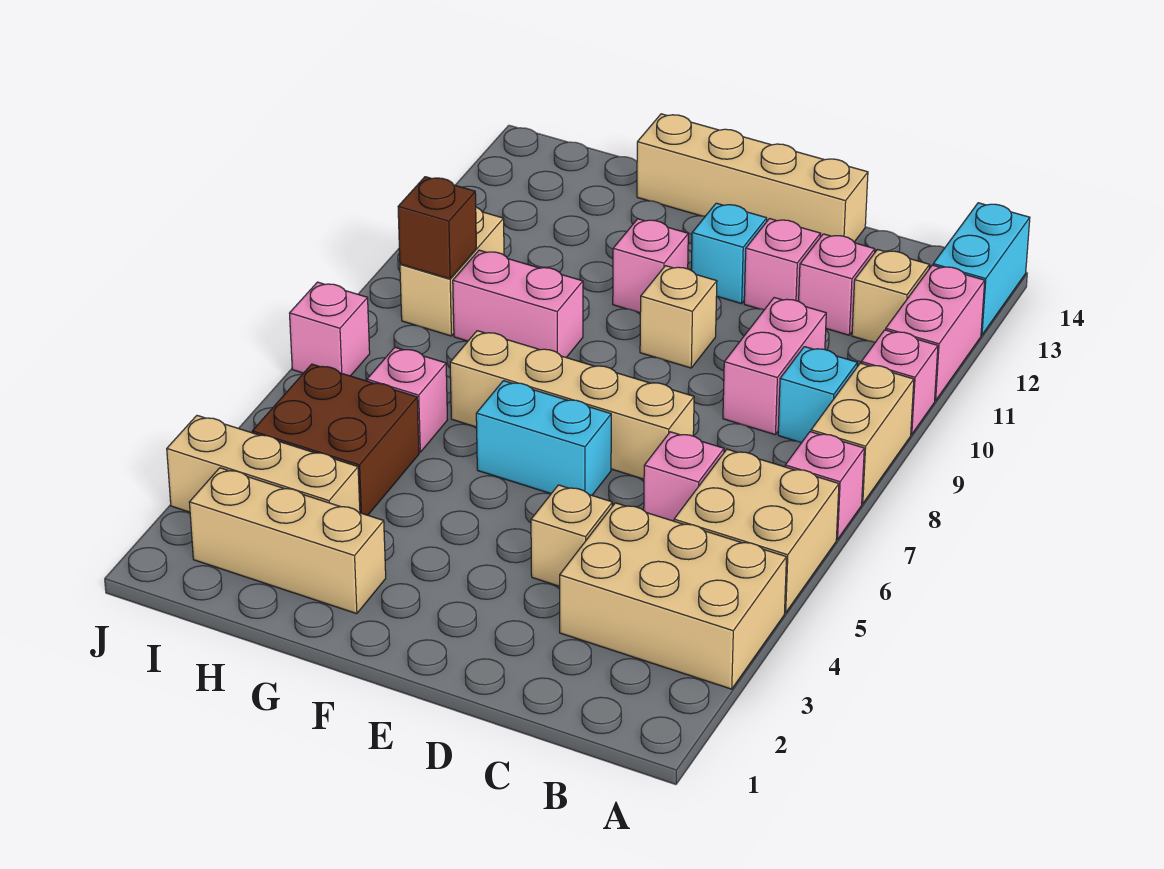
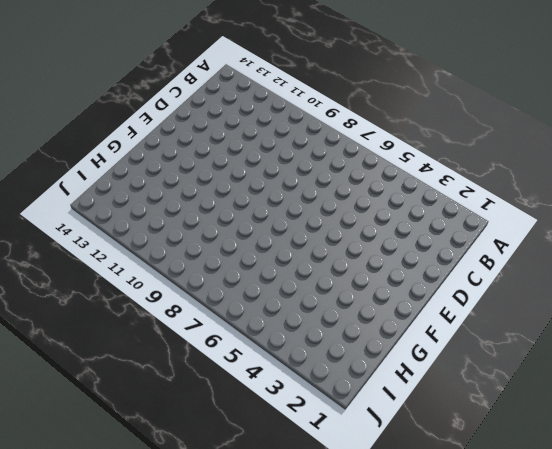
none -> tan brick A3:C4 level 1
none -> tan brick A5:B6 level 1
none -> pink brick A7 level 1

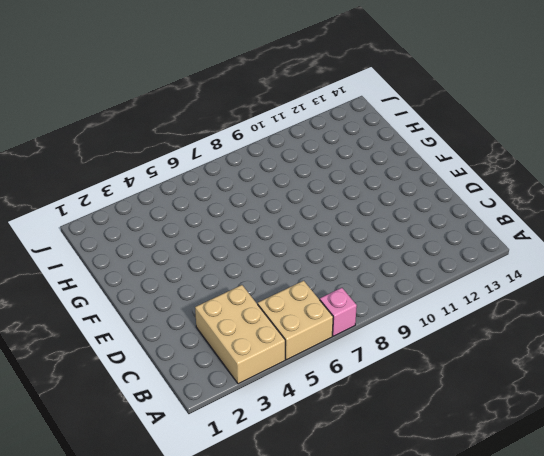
none -> tan brick A8:A9 level 1
none -> pink brick A10 level 1
none -> pink brick A11:A12 level 1

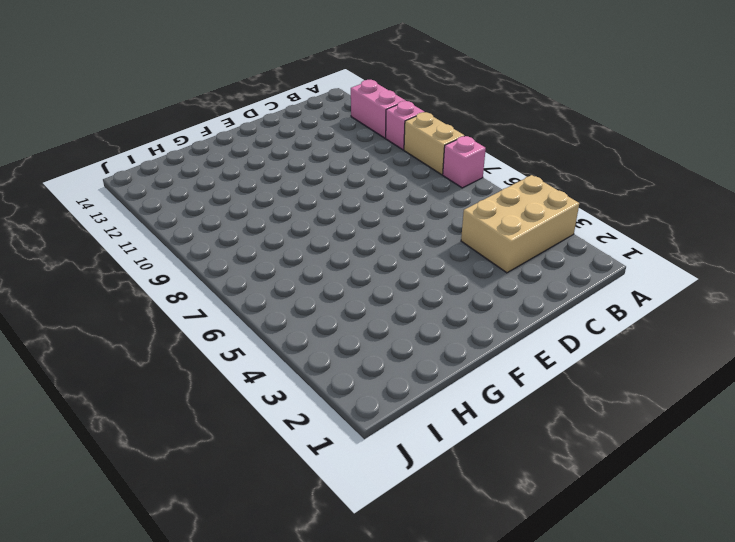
none -> tan brick A5:B6 level 1
none -> cyan brick A13:A14 level 1
none -> cyan brick B9 level 1

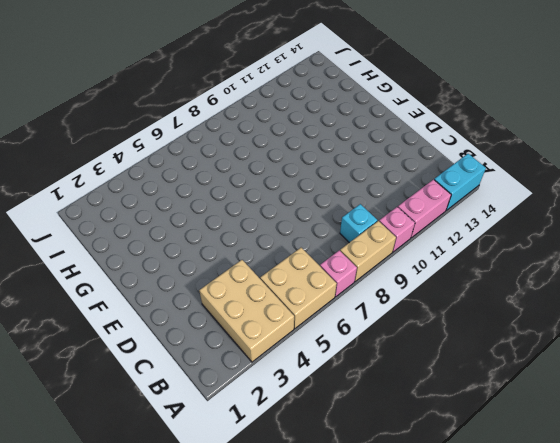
none -> tan brick B12 level 1
none -> pink brick C6 level 1
none -> pink brick C9:C10 level 1

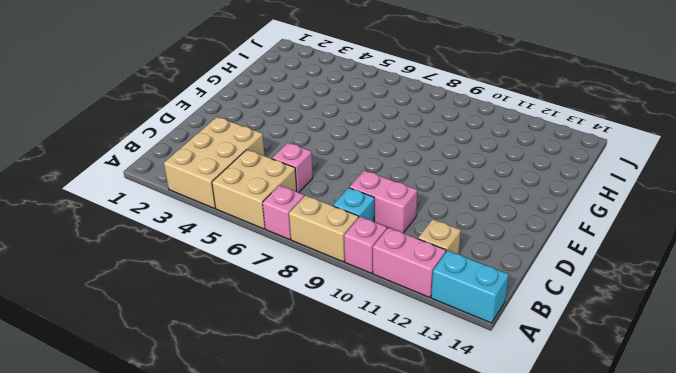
none -> pink brick C12 level 1
none -> tan brick D4 level 1
none -> tan brick D7:G7 level 1

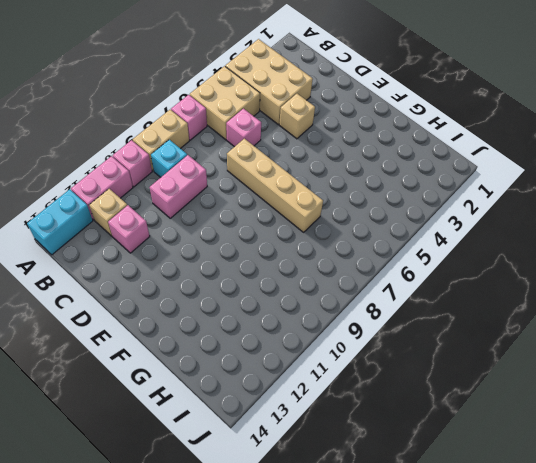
none -> pink brick D12 level 1
none -> tan brick D14:G14 level 1
none -> cyan brick E6:F6 level 1

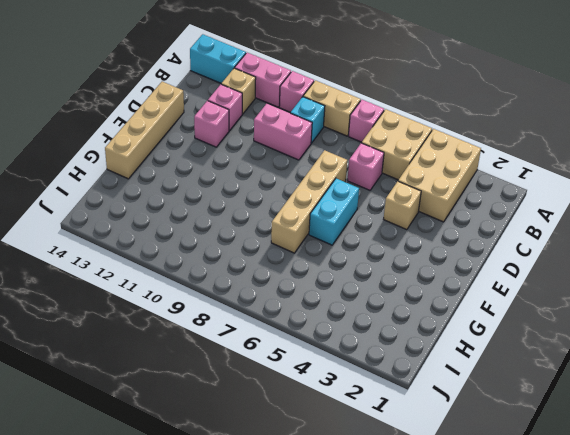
none -> tan brick E10 level 1
none -> cyan brick E12 level 1
none -> pink brick F11 level 1

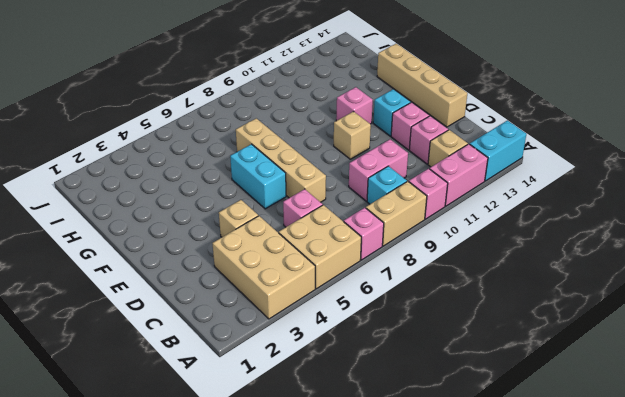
none -> tan brick G2:I2 level 1
none -> pink brick G9:H9 level 1
none -> tan brick H3:J3 level 1

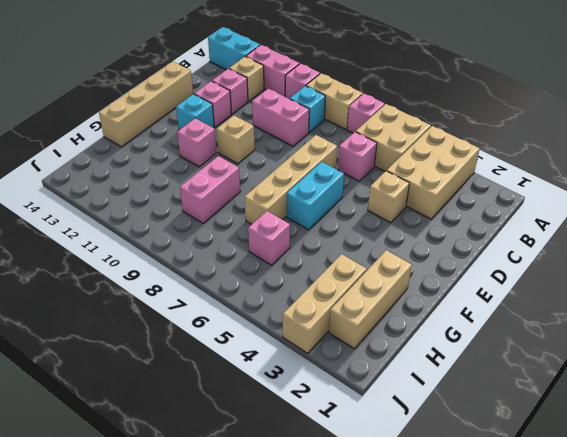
none -> brown brick H4:I5 level 1
none -> tan brick I9:I10 level 1
none -> pink brick J7 level 1

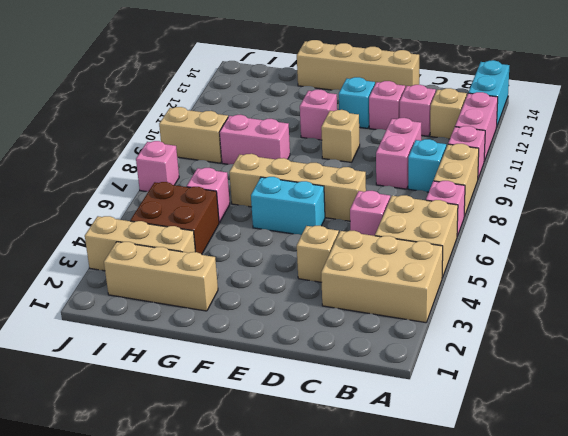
tan brick I9:J9 level 1 -> tan brick I9:I10 level 1
none -> brown brick I9 level 2

